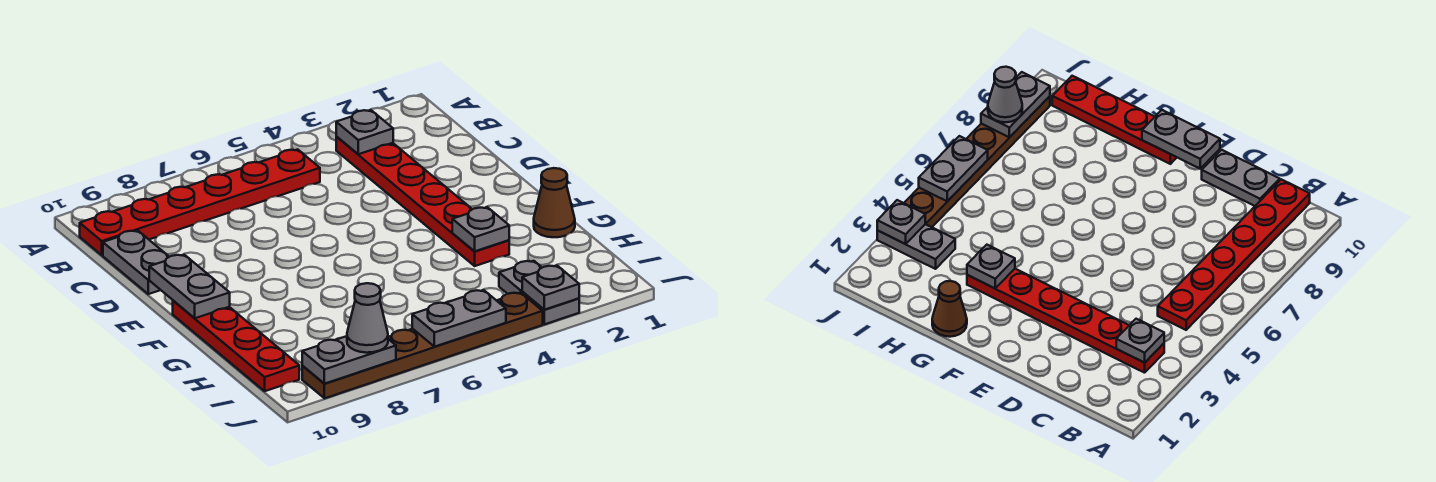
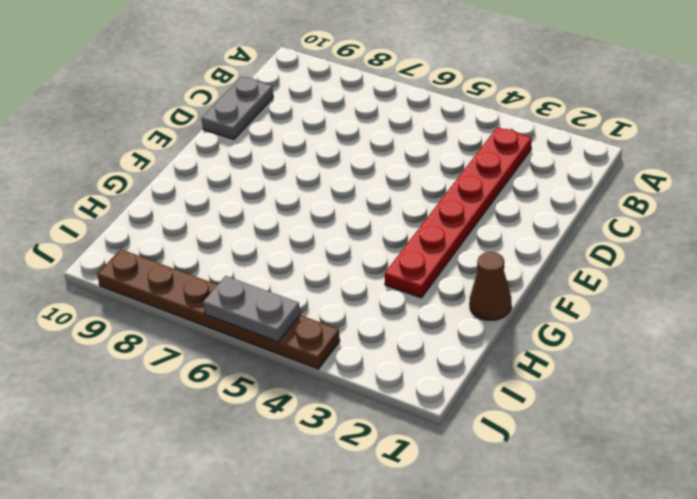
none -> red plate B5:B10 level 1
none -> red plate F10:I10 level 1
none -> grey plate I3:J3 level 1

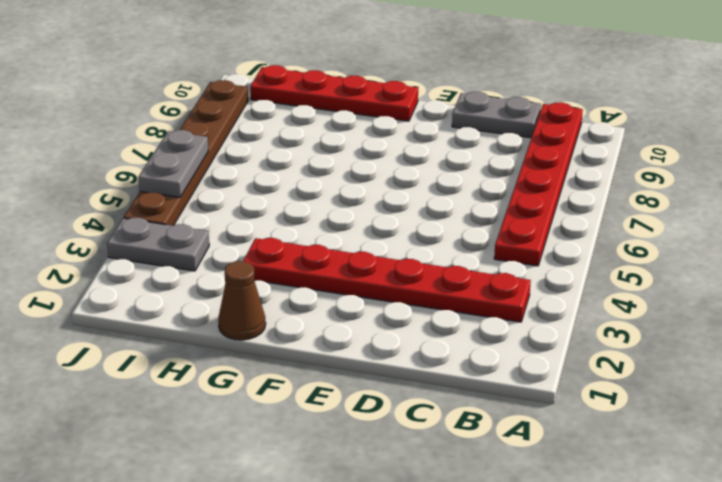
none -> grey plate B3 level 2
none -> grey plate E10:F10 level 2
none -> grey plate G3 level 2

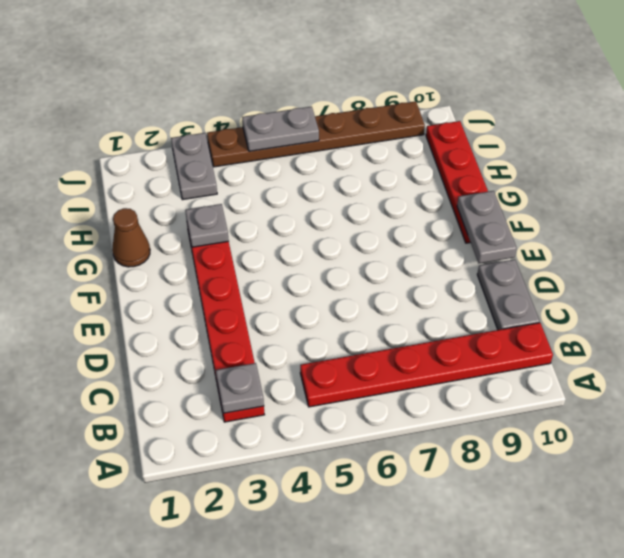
none -> grey plate J3 level 2
none -> grey plate J8:J9 level 2
none -> grey cone J8 level 3

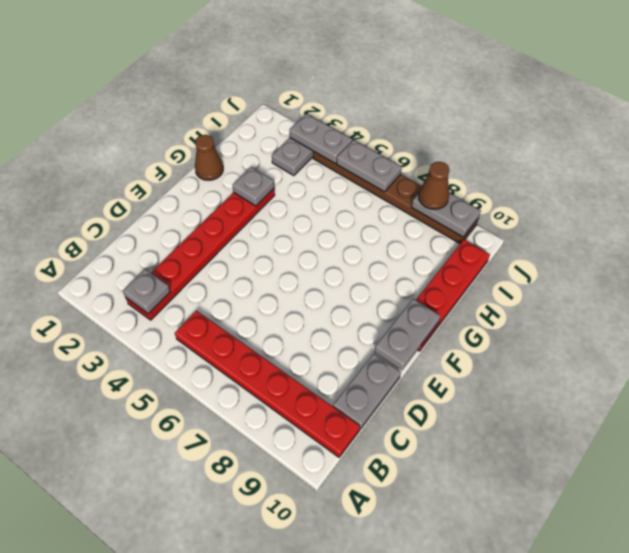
grey plate J3:J4 level 2 -> grey plate J3 level 2
brown cone J8 level 3 -> grey cone J8 level 3

